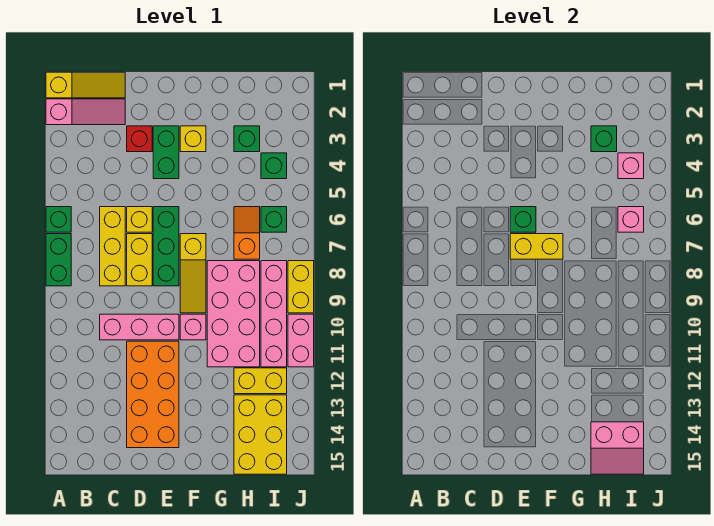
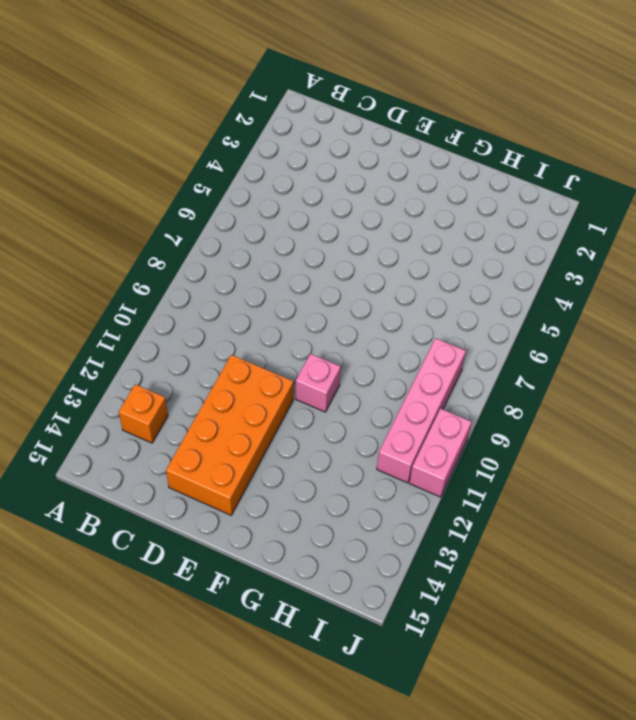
orange brick B13 level 1 -> none
none -> yellow slope A1:C1 level 1 top A
none -> pink slope A2:C2 level 1 top A
none -> green brick A6 level 1
none -> green brick A7:A8 level 1

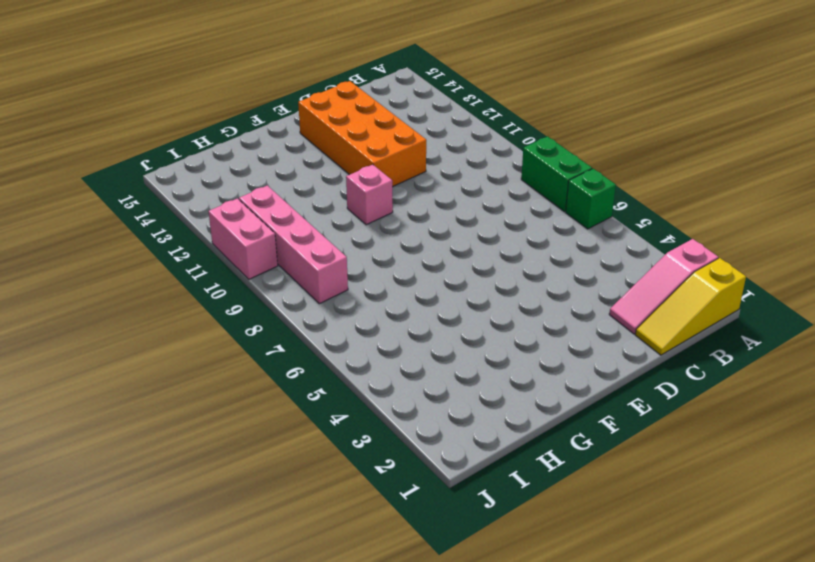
none -> yellow brick C6:C8 level 1
none -> pink brick C10:E10 level 1
none -> red brick D3 level 1
none -> yellow brick D6 level 1

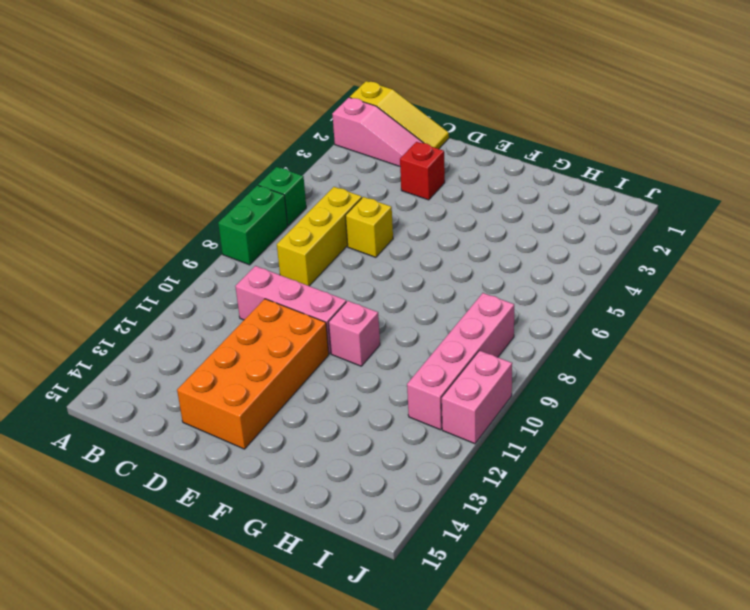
none -> yellow brick D7:D8 level 1
none -> green brick E3:E4 level 1
none -> green brick E6:E8 level 1
none -> yellow brick F3 level 1

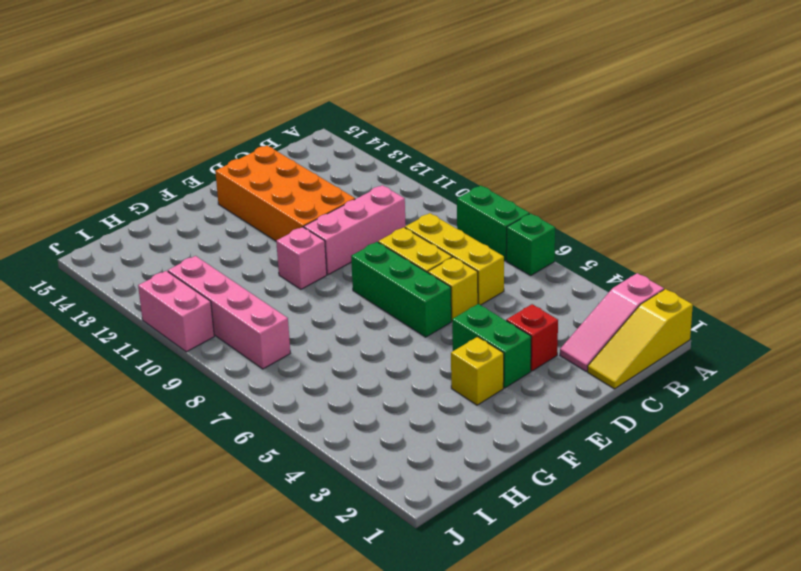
none -> yellow slope F7:F9 level 1 top 7
none -> pink brick G8:H11 level 1
none -> green brick H3 level 1
none -> orange slope H6:H7 level 1 top 7

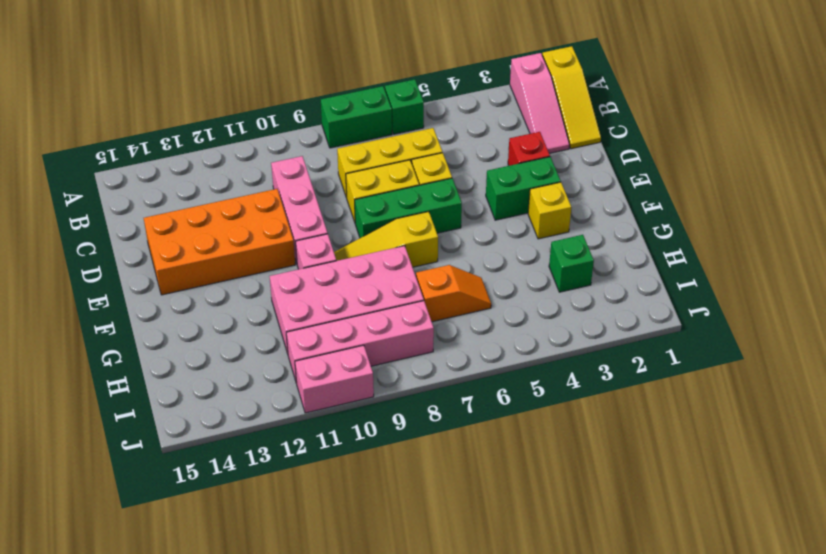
none -> yellow brick H12:I12 level 1
none -> yellow brick H13:I15 level 1
none -> green brick I4 level 1
none -> green brick I6 level 1

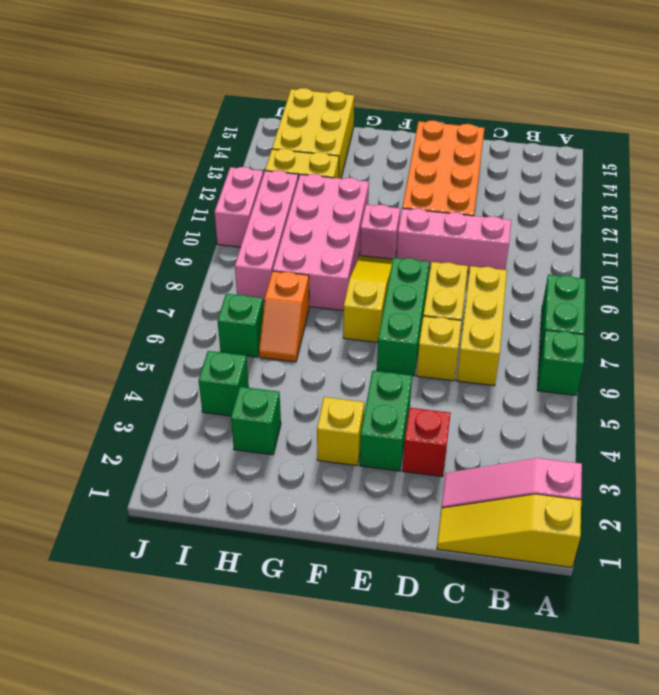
none -> yellow brick J8:J9 level 1
none -> green brick E6 level 2
none -> yellow brick E7:F7 level 2
none -> green brick H3 level 2

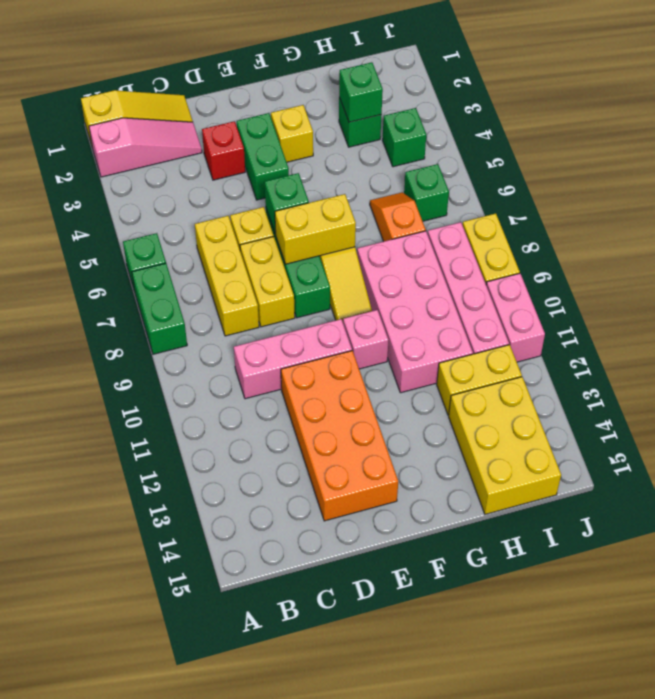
none -> pink slope H14:I15 level 2 top 14
none -> pink brick I4 level 2
none -> pink brick I6 level 2

